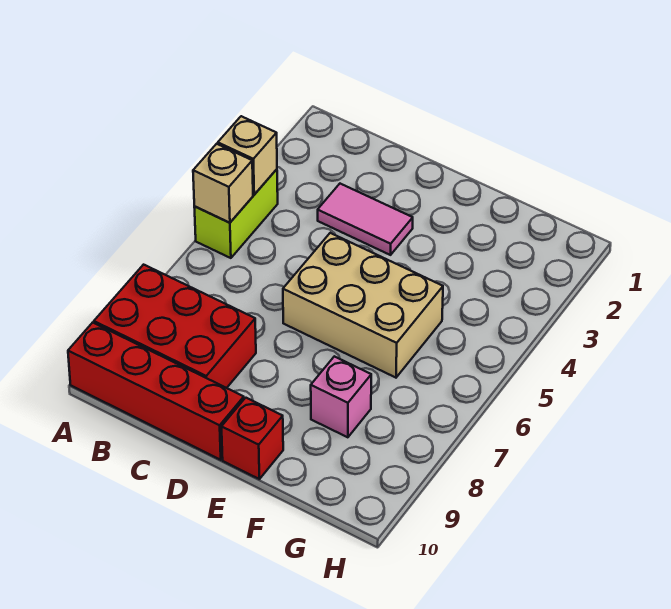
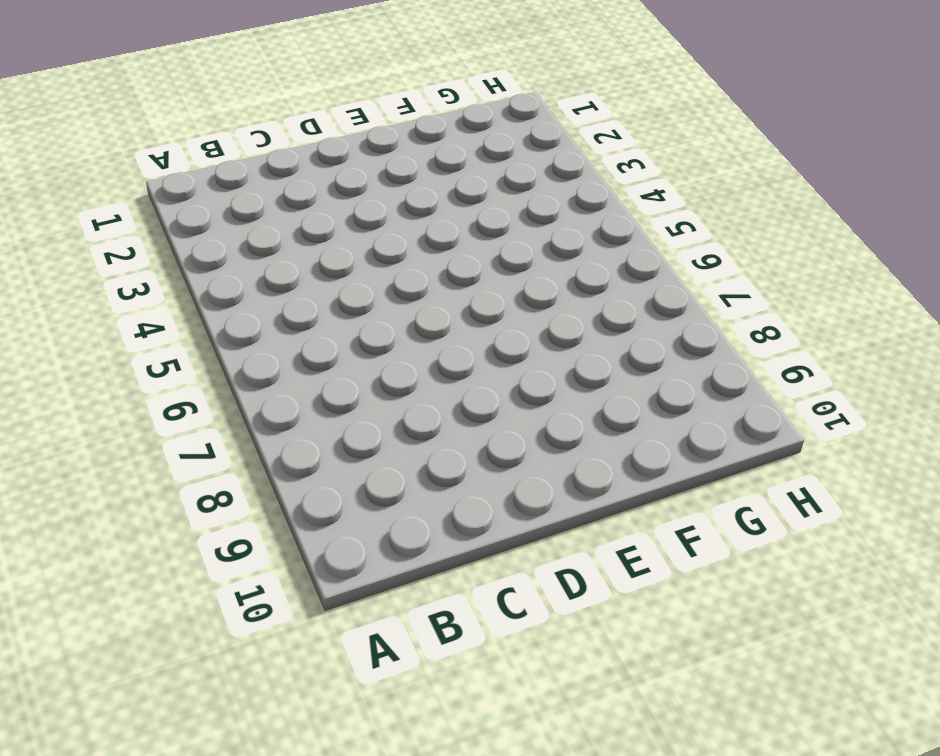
none -> lime brick A4:A5 level 1
none -> red brick A8:C9 level 1

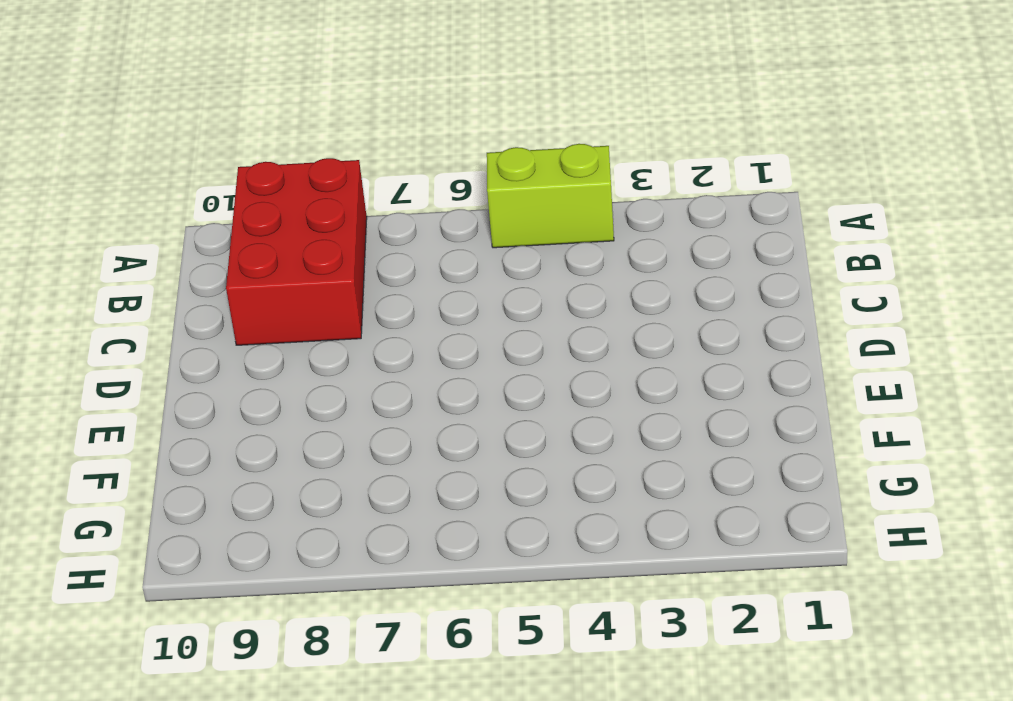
none -> red brick A10:D10 level 1
none -> pink tile C3:D3 level 1

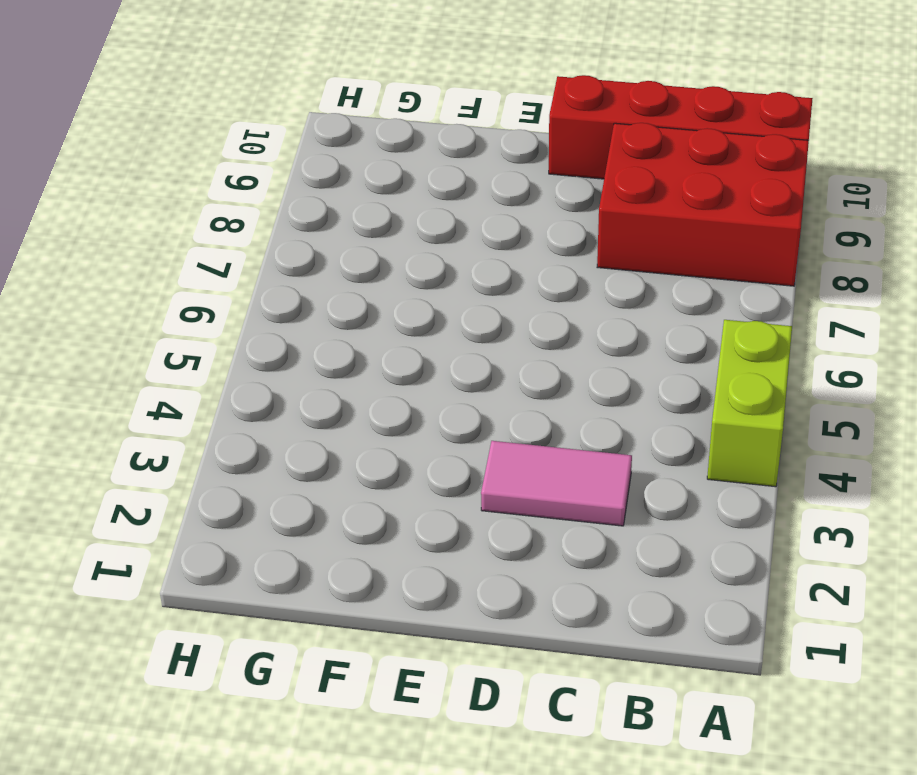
none -> tan brick D5:F6 level 1
none -> red brick E10 level 1

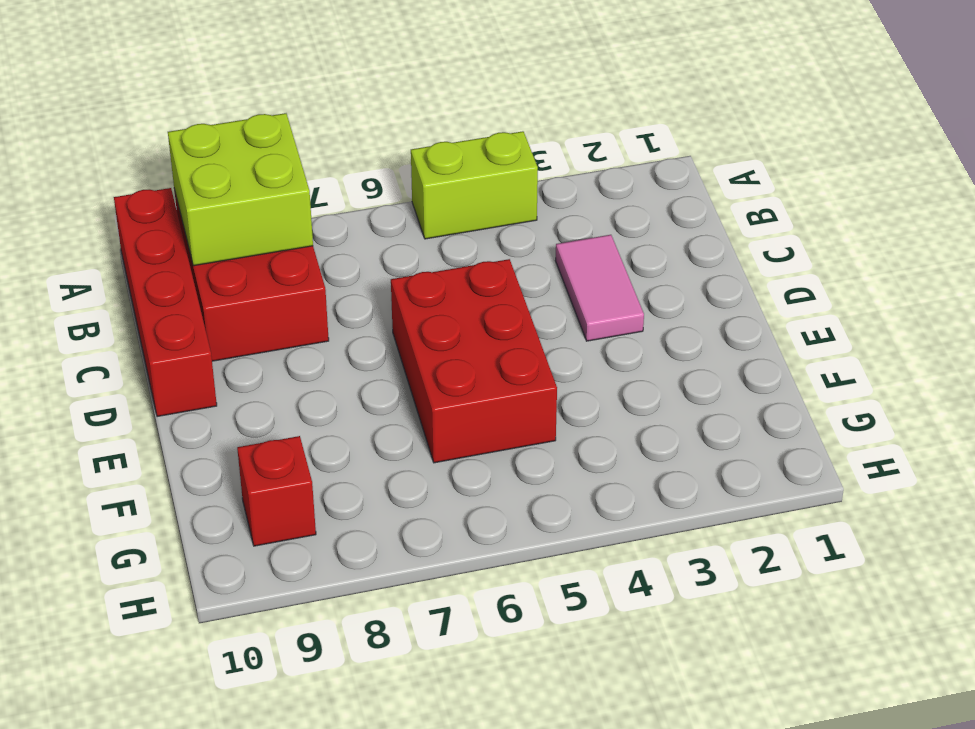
lime brick A8:B9 level 2 -> none
red brick D5:F6 level 1 -> tan brick D5:F6 level 1
red brick G9 level 1 -> red brick E10 level 1
none -> pink brick F8 level 1
none -> tan brick A4 level 2

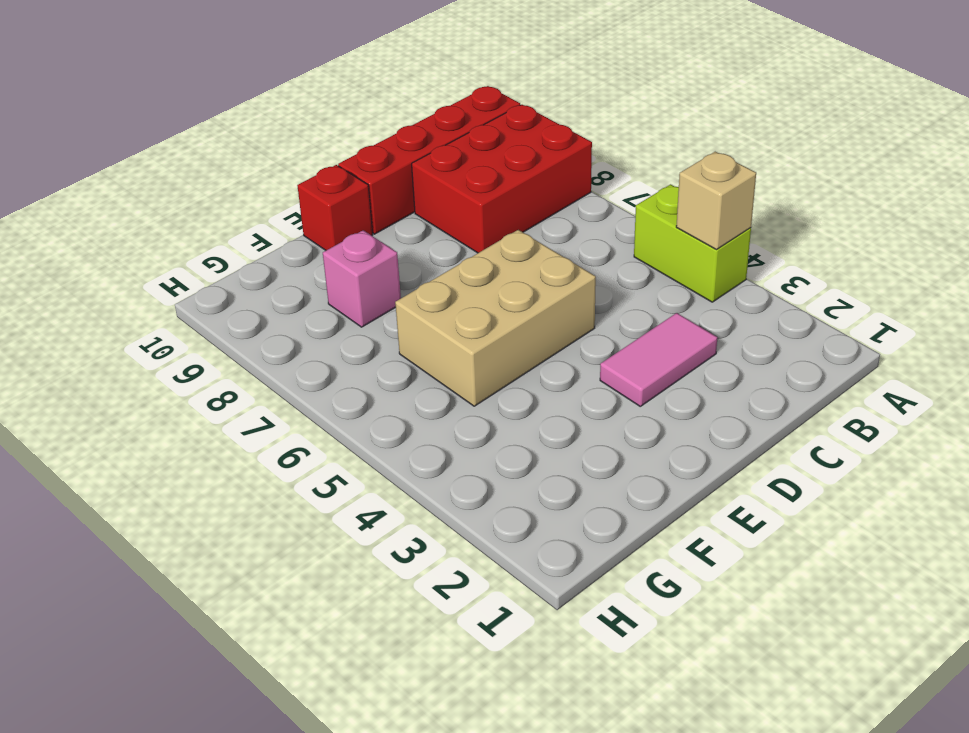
none -> tan brick A5 level 2

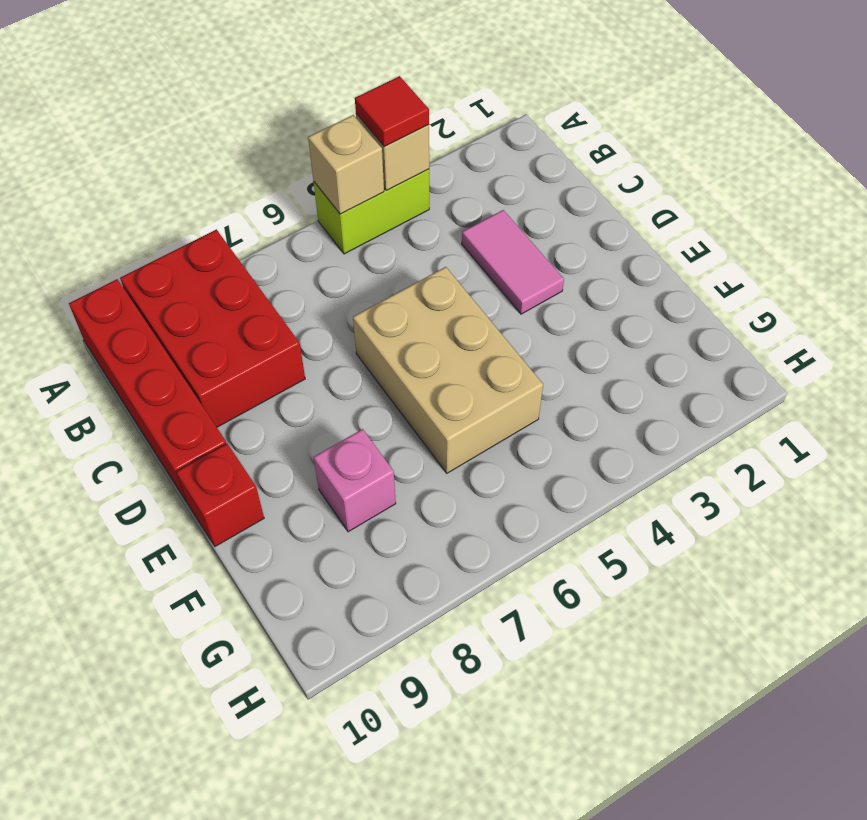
red tile A4 level 3 -> none

